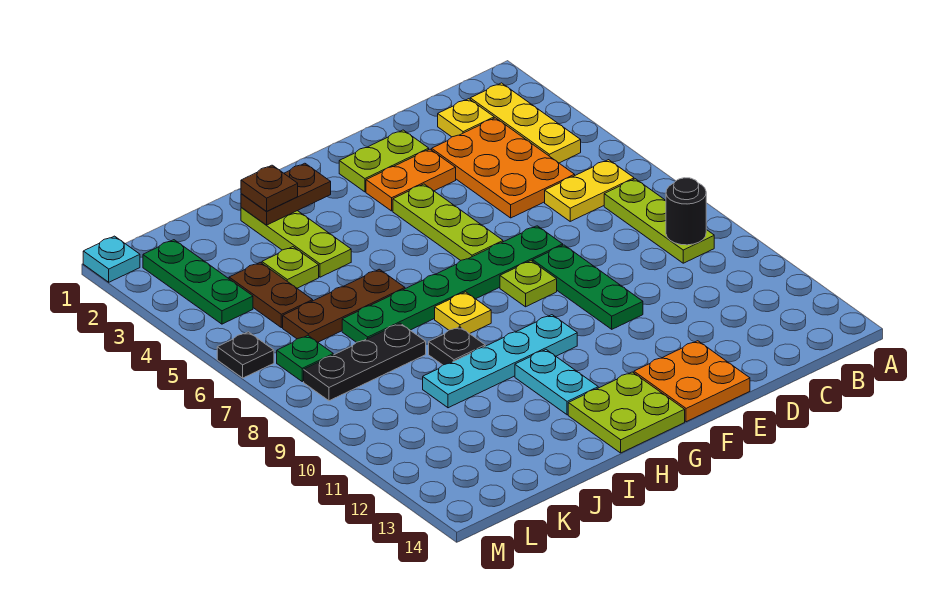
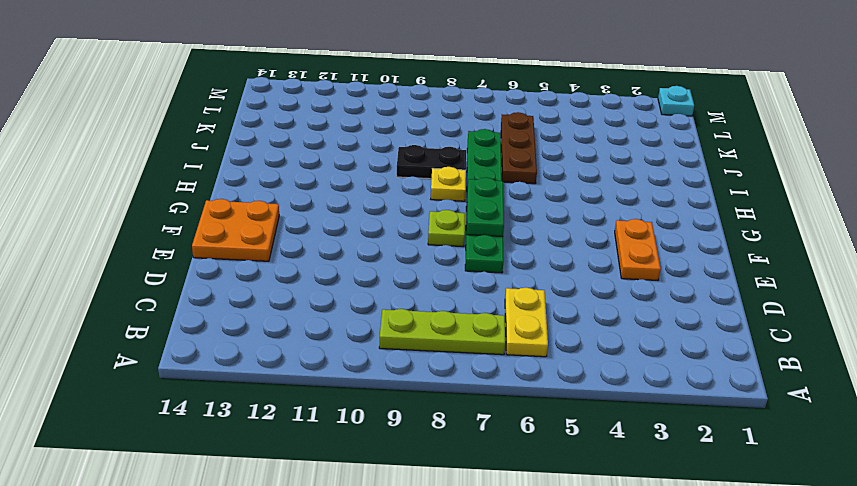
green plate F7:G7 level 2 -> none
black plate I8:I9 level 1 -> black plate I9 level 1
none -> yellow plate B2:B4 level 1
none -> yellow plate C2 level 1
none -> orange plate C3:D5 level 1

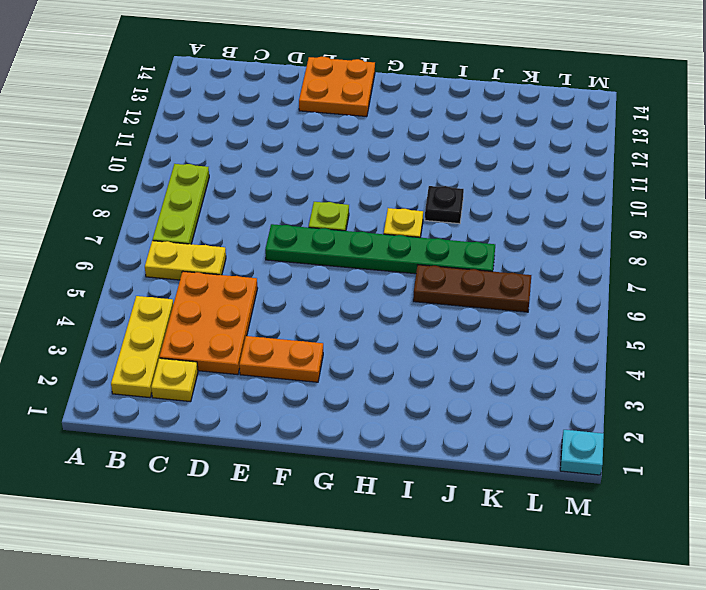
none -> lime plate E2:F2 level 1
none -> green plate E8:E10 level 1
none -> lime plate F4:F6 level 1

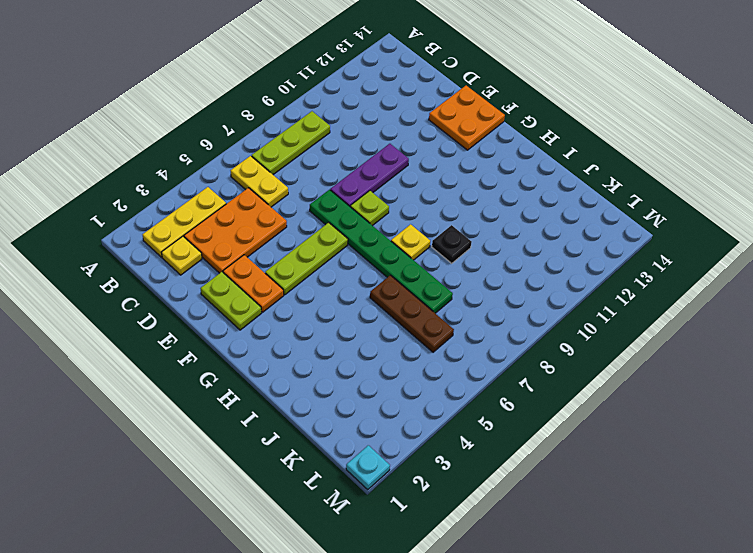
purple plate E8:E10 level 1 -> green plate E8:E10 level 1
none -> cyan plate G10:J10 level 1
none -> lime plate G13:H14 level 1
none -> cyan plate H11:H12 level 1

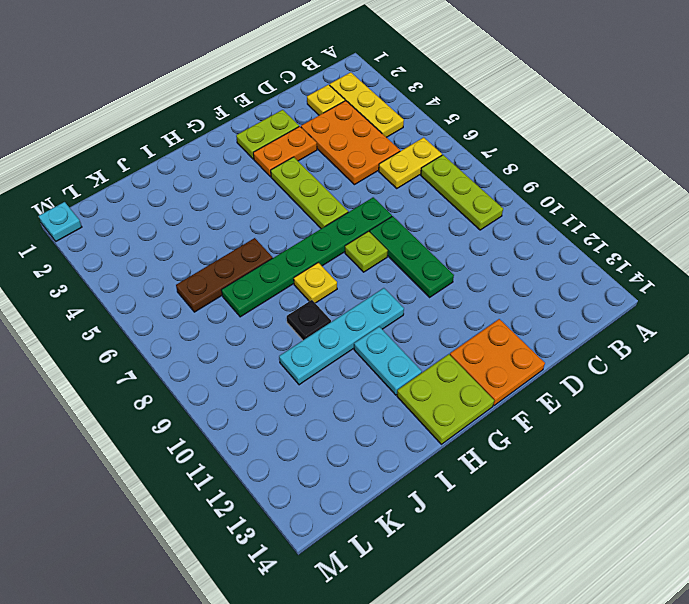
none -> lime plate I2:I4 level 1
none -> lime plate J4 level 1
none -> black plate J8:L8 level 1

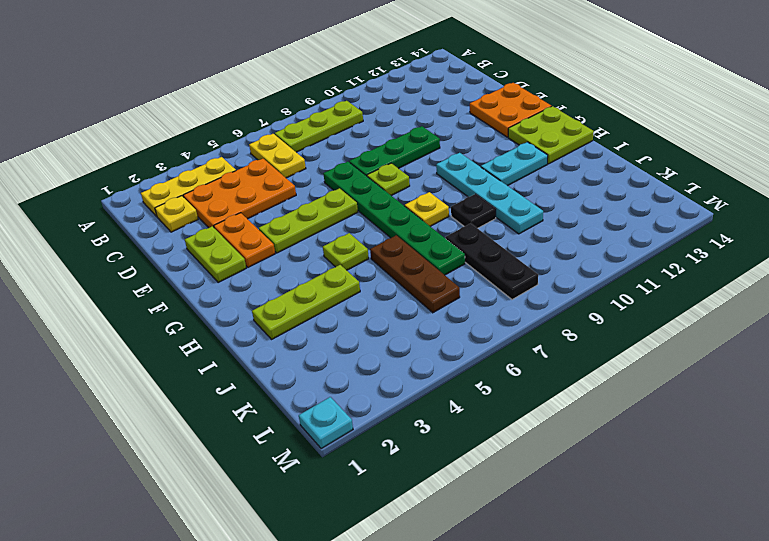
lime plate H5 level 1 -> lime plate J4 level 1
none -> brown plate K4:K5 level 1
none -> green plate L2:L4 level 1
none -> green plate L7 level 1

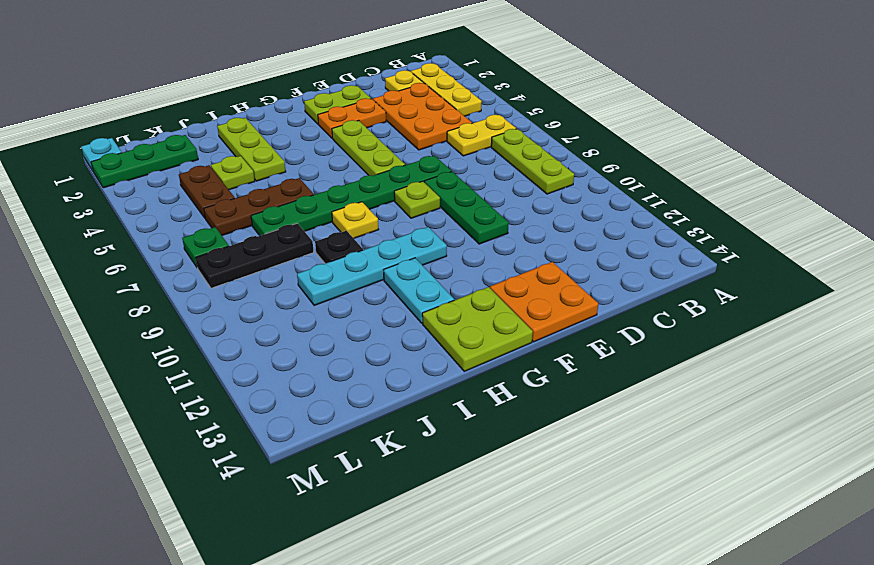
green plate K2:M2 level 1 -> green plate L2:L4 level 1
none -> black plate M6 level 1
none -> black round brick B9 level 2
none -> brown plate H2:I2 level 2

